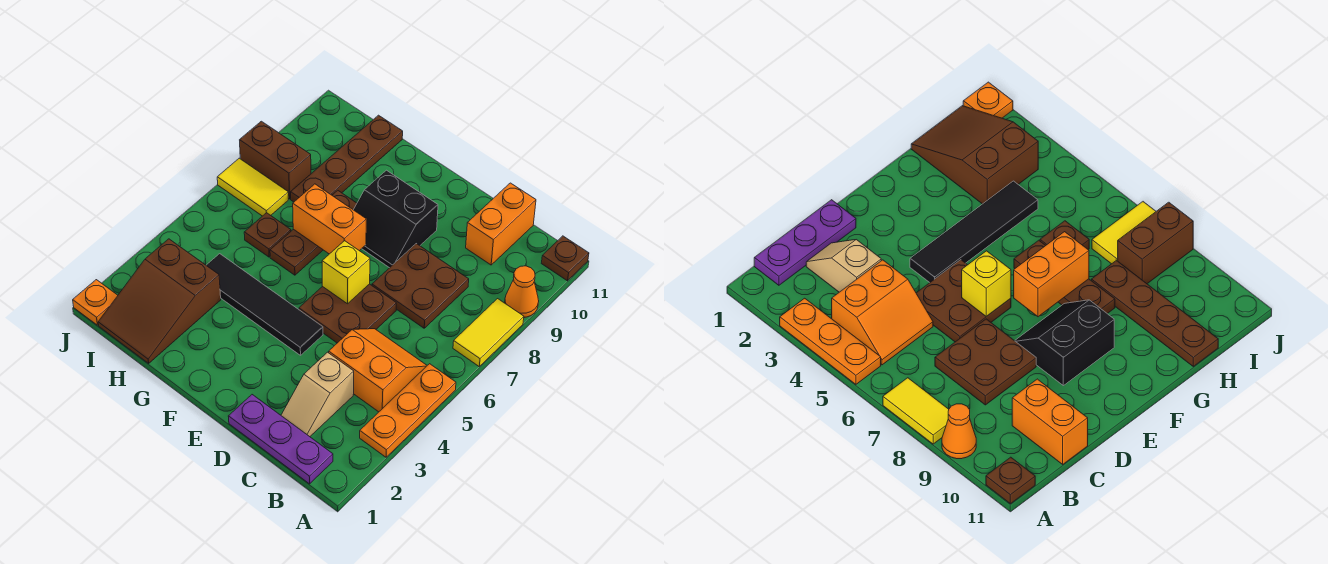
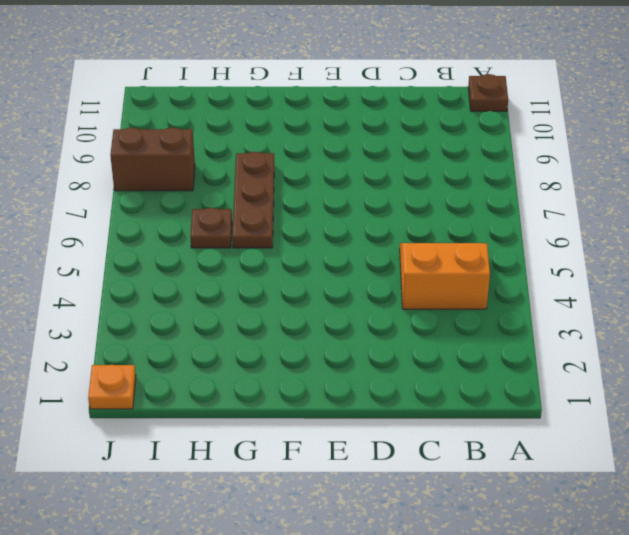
none -> orange plate A3:A5 level 1
none -> yellow tile A7:A8 level 1
none -> orange cone A9 level 1

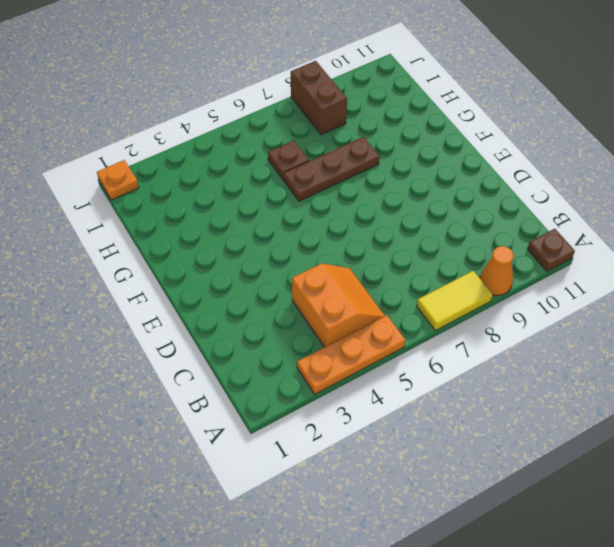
none -> purple plate B1:D1 level 1
none -> tan slope C2:C3 level 1 top 3
none -> brown plate C7:D8 level 1

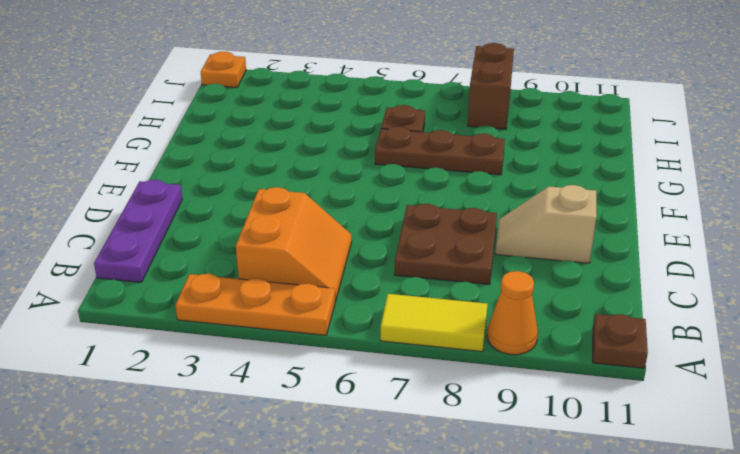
tan slope D9:D10 level 1 top 10 -> tan slope C2:C3 level 1 top 3
none -> orange brick C10:C11 level 1
none -> brown plate D5:E6 level 1
none -> black tile E4:H4 level 1

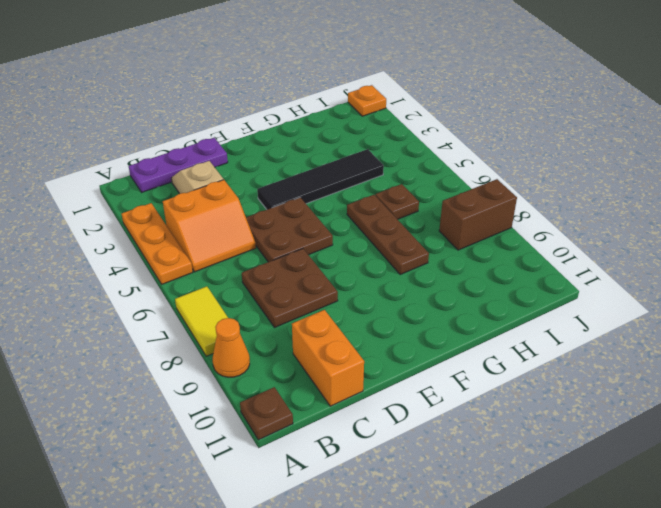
none -> black slope E8:F9 level 1 top 9
none -> brown slope H1:I3 level 1 top 3
none -> brown plate H8:H11 level 1

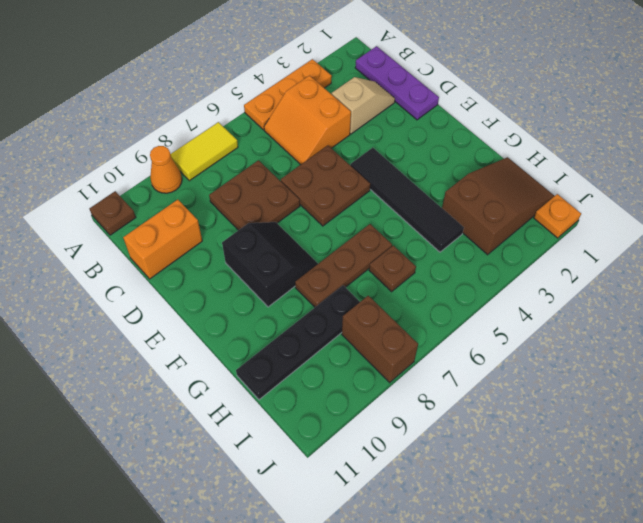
black plate H8:H11 level 1 -> brown plate H8:H11 level 1
none -> yellow tile I7:J7 level 1
none -> yellow brick E6 level 2
none -> orange brick F7:G7 level 2

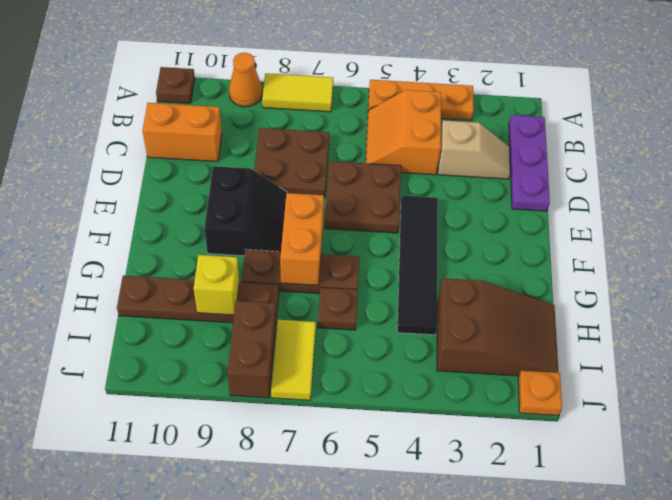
yellow brick H9 level 2 -> yellow brick E6 level 2

